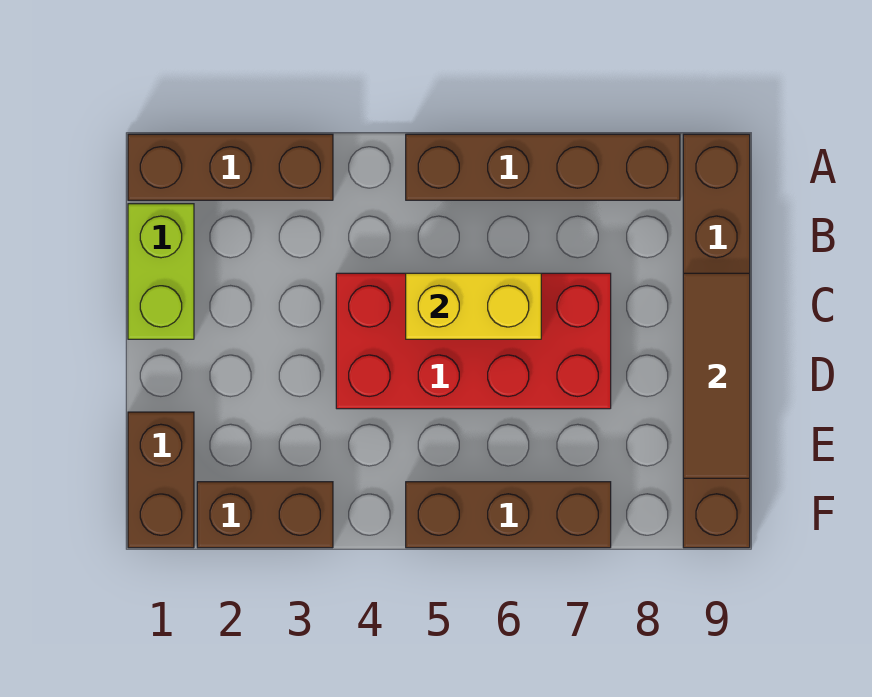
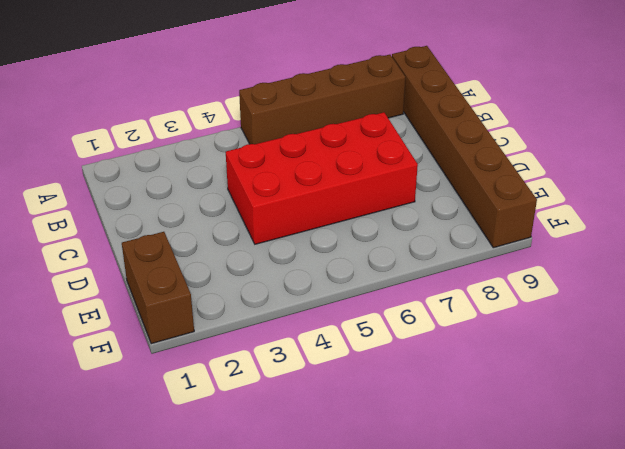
none -> brown brick A1:A3 level 1
none -> lime brick B1:C1 level 1

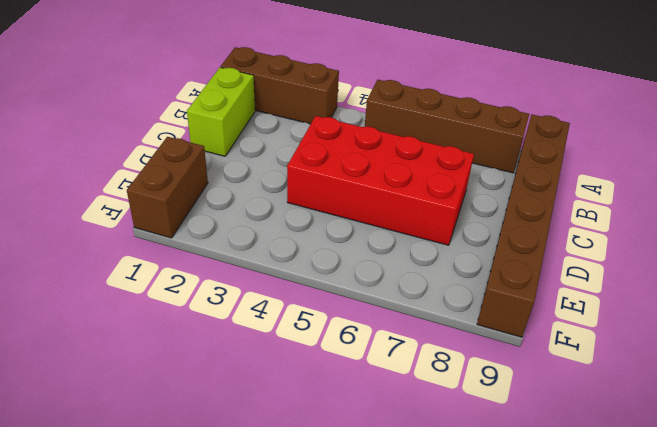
none -> brown brick F2:F3 level 1
none -> brown brick F5:F7 level 1

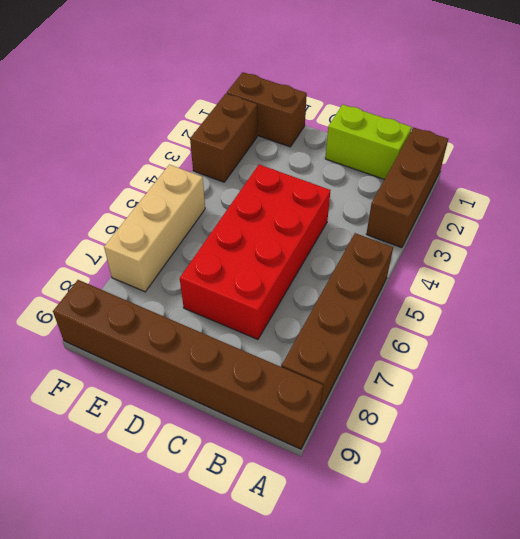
tan brick F5:F7 level 1 -> brown brick F5:F7 level 1
none -> yellow brick C5:C6 level 2
none -> brown tile C9:E9 level 2

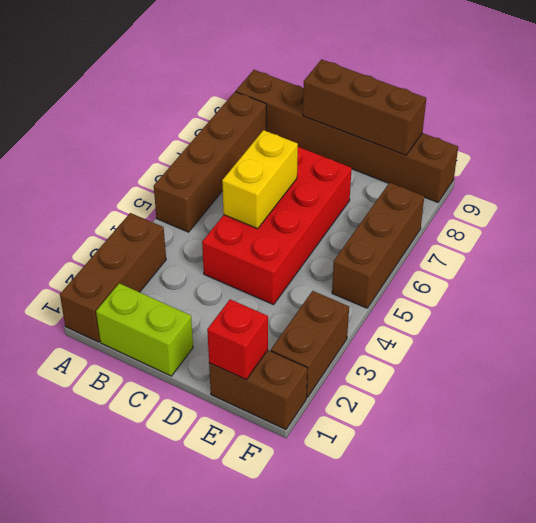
brown brick C9:E9 level 2 -> brown tile C9:E9 level 2
red brick E1 level 2 -> none

